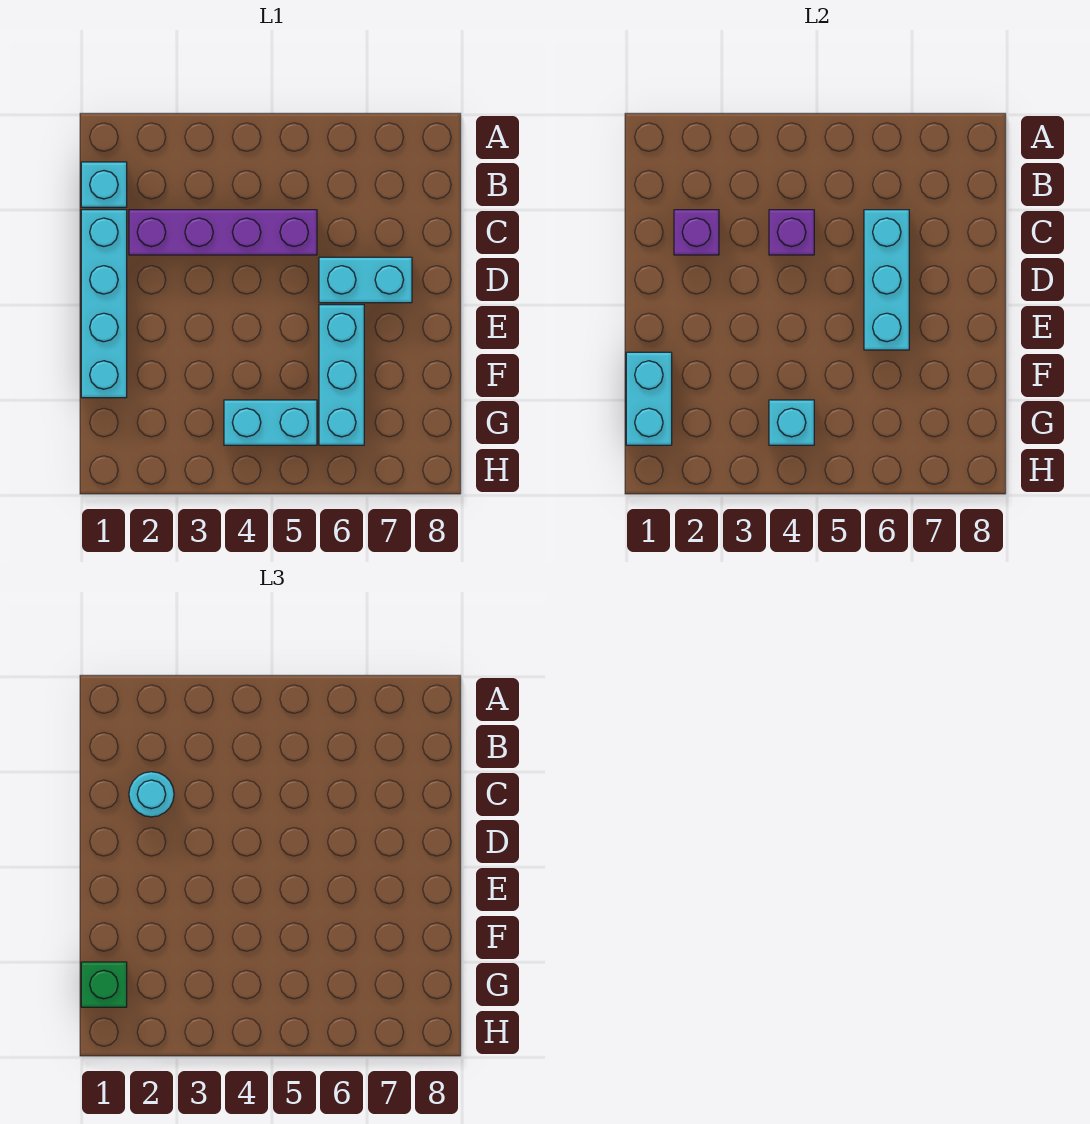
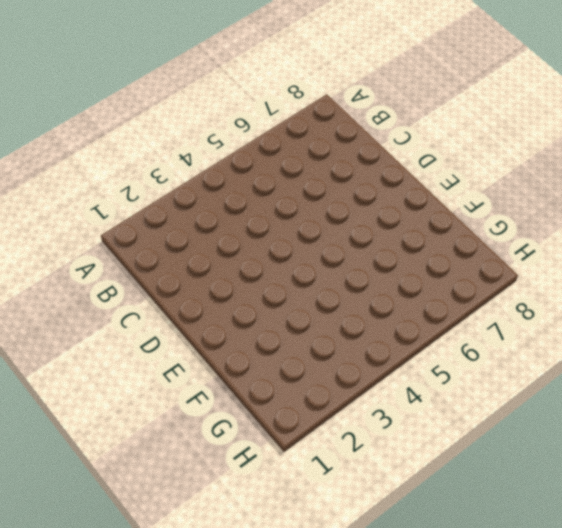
none -> cyan brick B1 level 1
none -> cyan brick C1:F1 level 1
none -> purple brick C2:C5 level 1

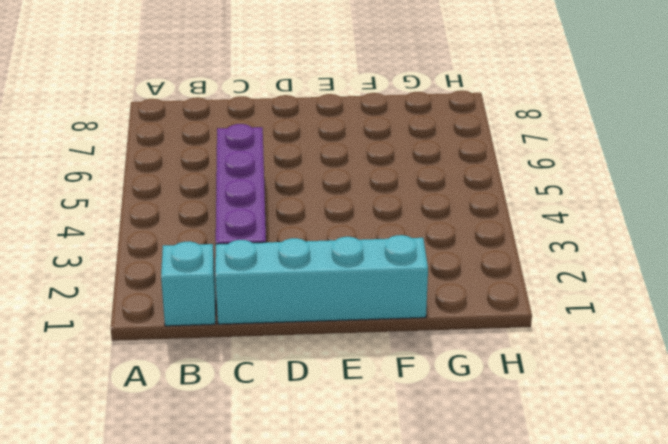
none -> cyan brick D6:D7 level 1
none -> cyan brick E6:G6 level 1
none -> cyan brick G4:G5 level 1

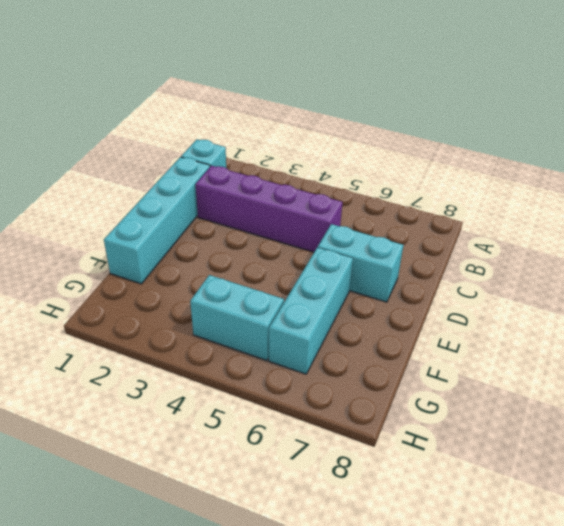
none -> purple brick C2 level 2
none -> purple brick C4 level 2
none -> cyan brick C6:E6 level 2

